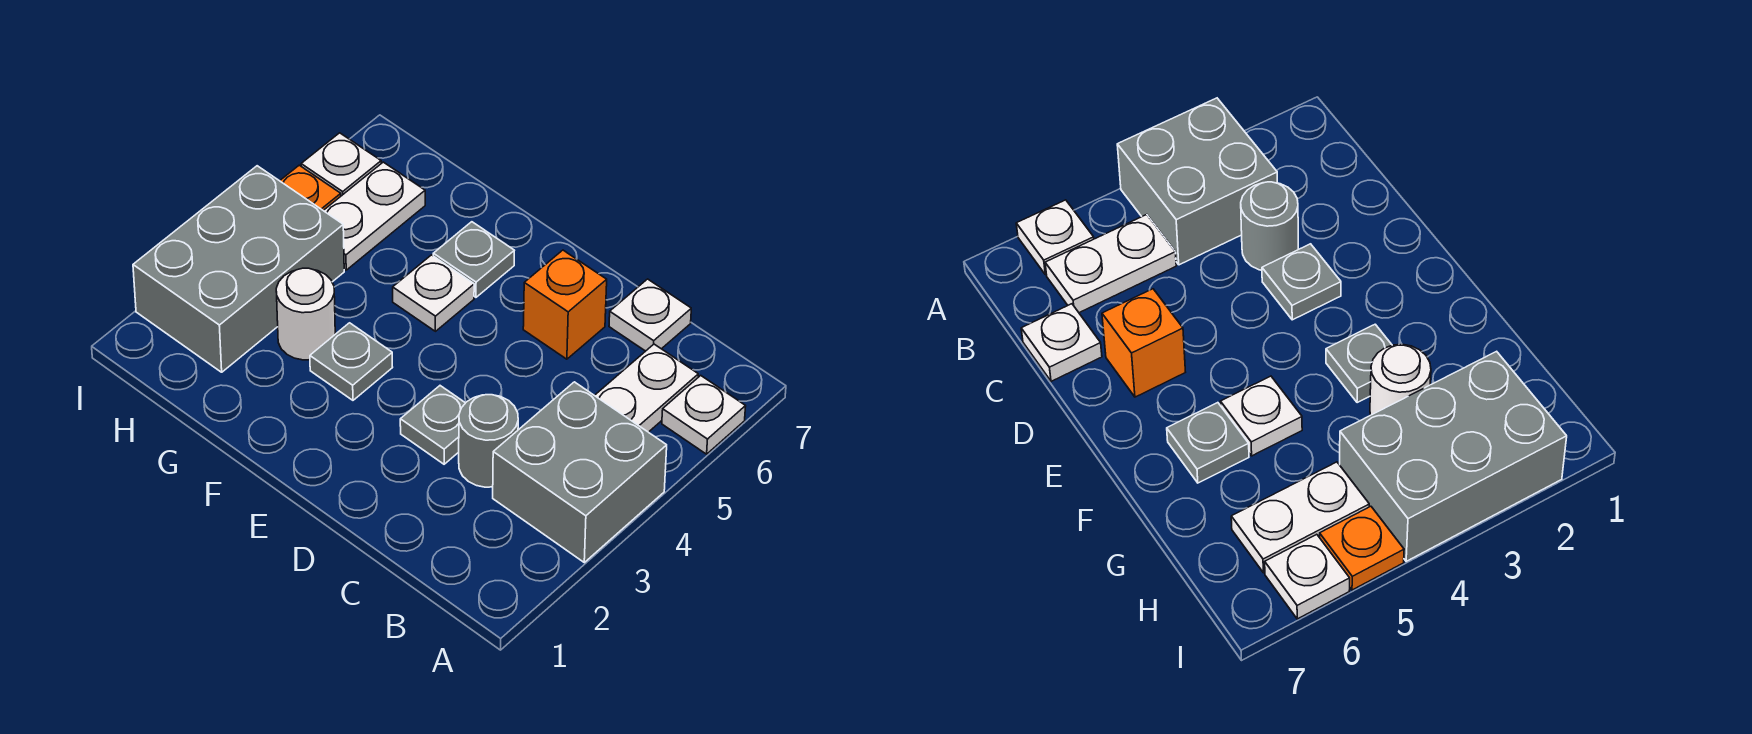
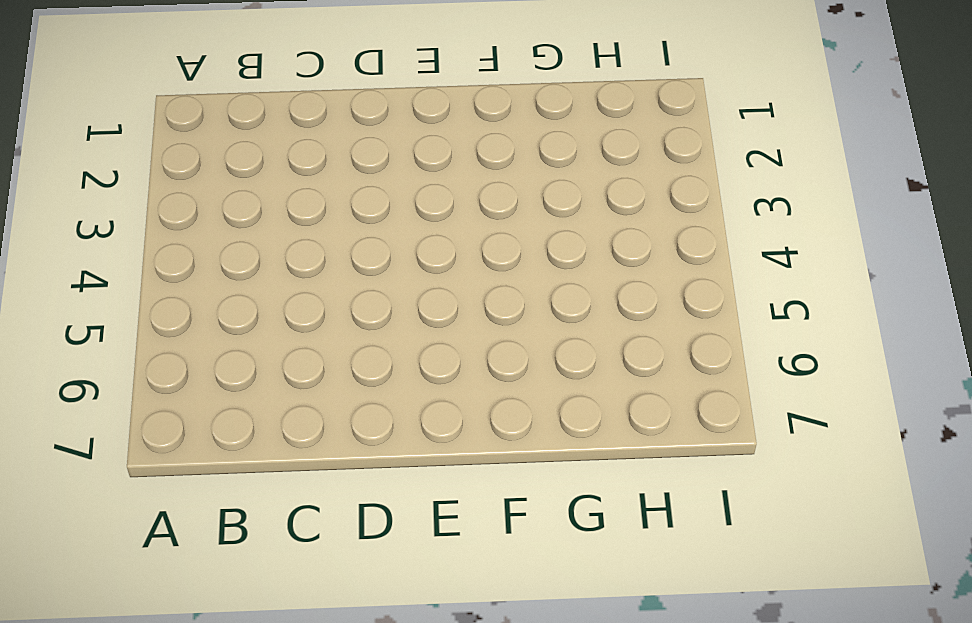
none -> grey brick A3:B4 level 1
none -> white plate A6 level 1
none -> white plate B5:B6 level 1

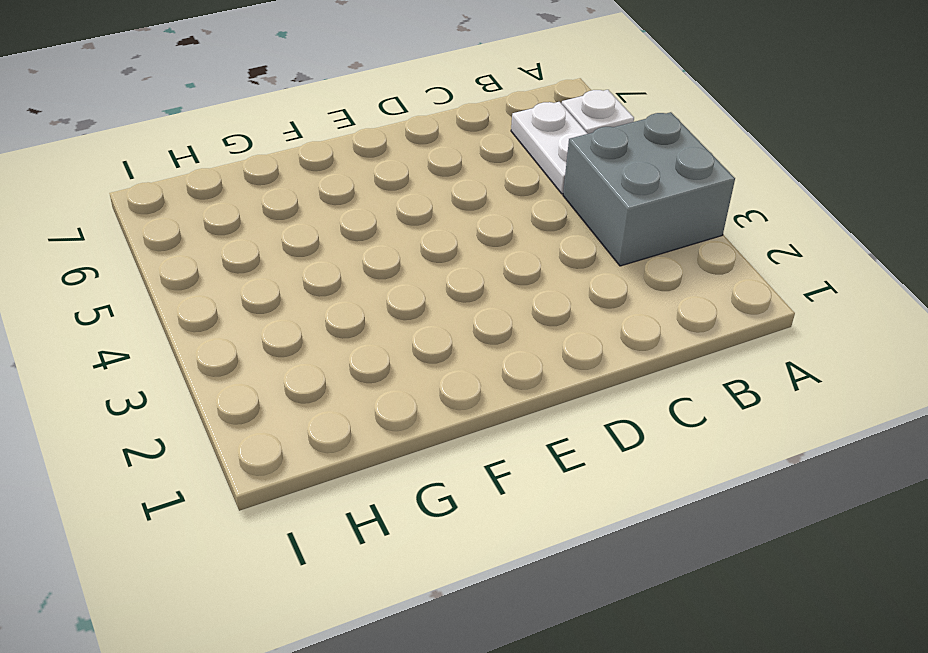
none -> grey round brick C3 level 1
none -> white plate C7 level 1
none -> grey plate D3 level 1

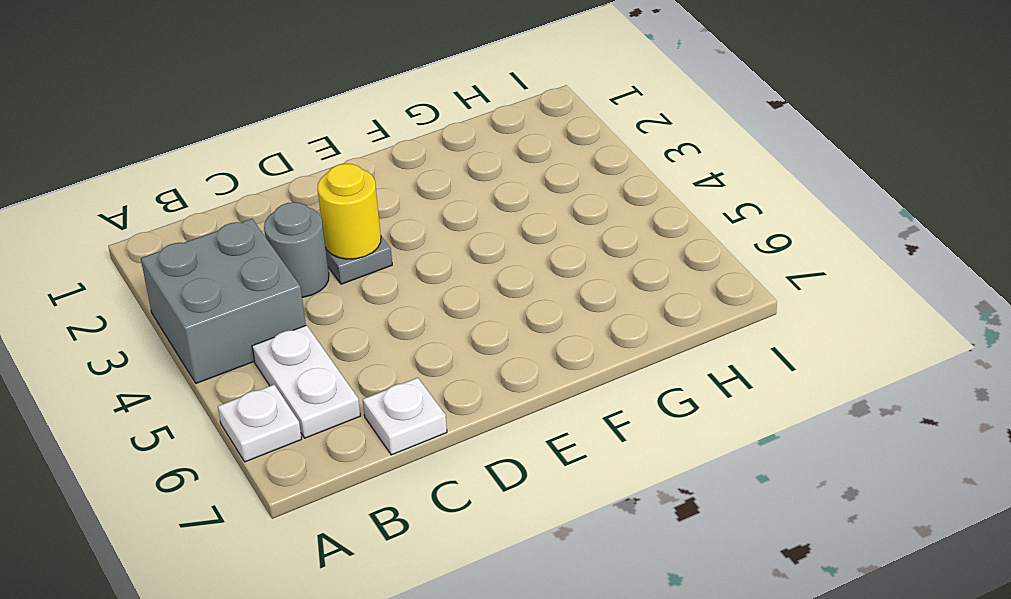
yellow round brick D3 level 2 -> none
none -> orange brick D6 level 1
none -> grey plate F3 level 1
none -> white plate F5 level 1

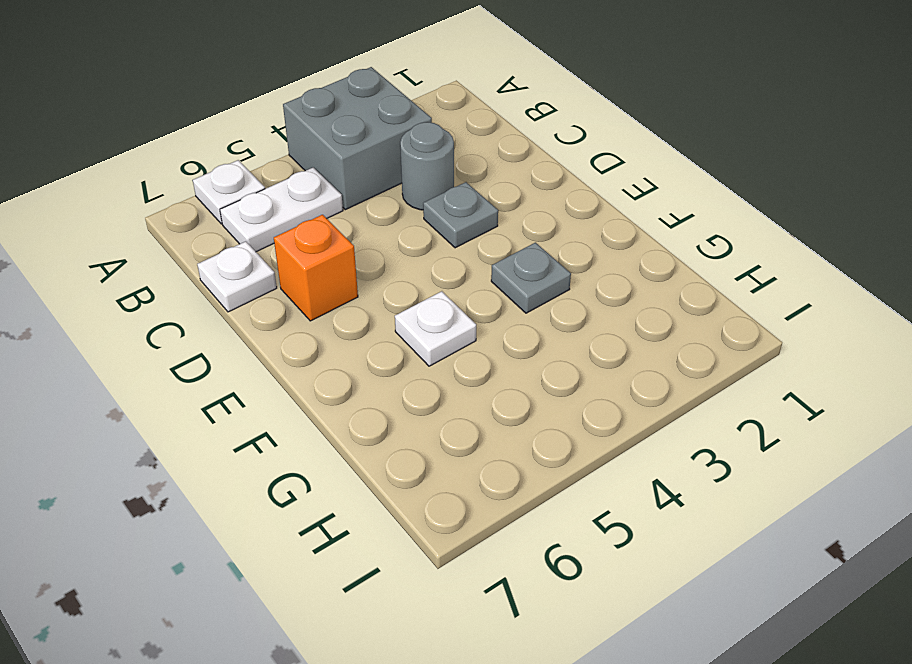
none -> grey plate F6 level 1
none -> white round brick G3 level 1
none -> grey brick H2:I4 level 1

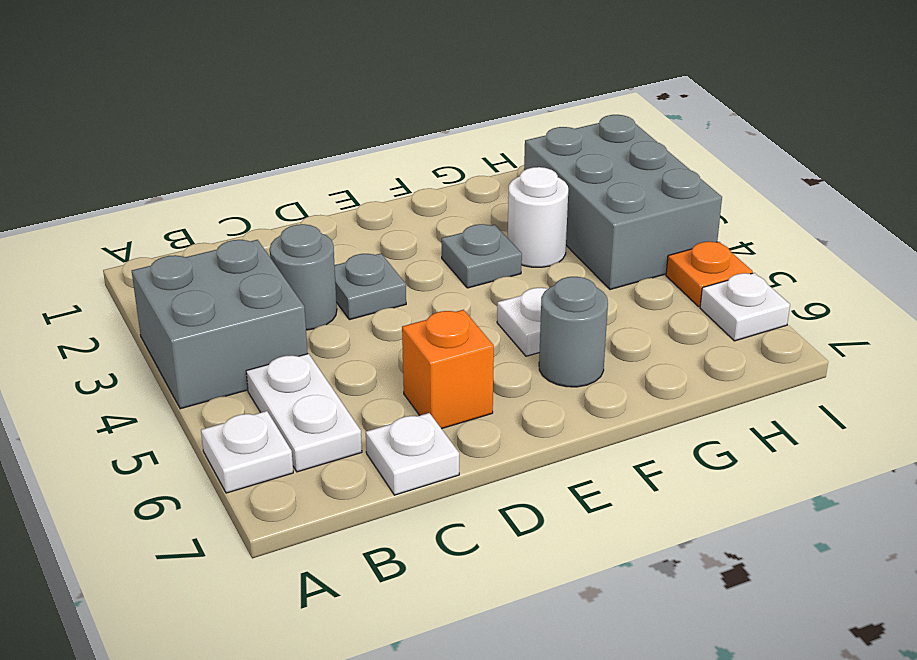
grey round brick F6 level 1 -> grey plate F6 level 1
none -> white plate H5:H6 level 1

